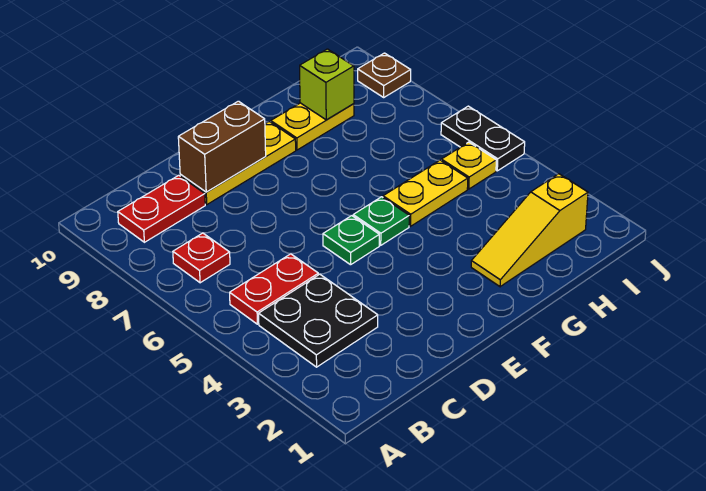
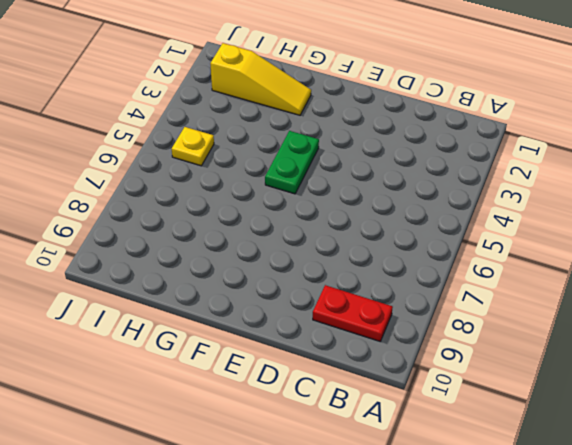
green plate F4:F5 level 1 -> green plate F5 level 1
none -> black plate B3:C4 level 1
none -> red plate B5:C5 level 1
none -> red plate B7 level 1

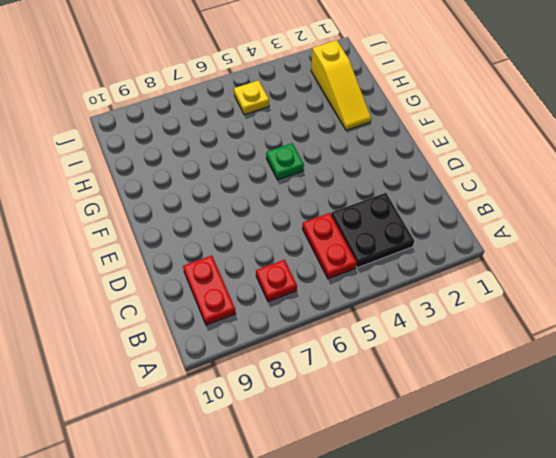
none -> yellow plate D9:F9 level 1
none -> green plate E5 level 1
none -> yellow plate G5:H5 level 1

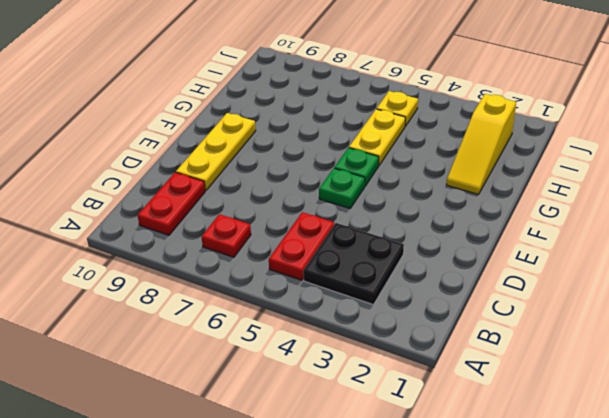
none -> yellow plate G9:H9 level 1
none -> black plate J5:J6 level 1
none -> brown plate J9 level 1

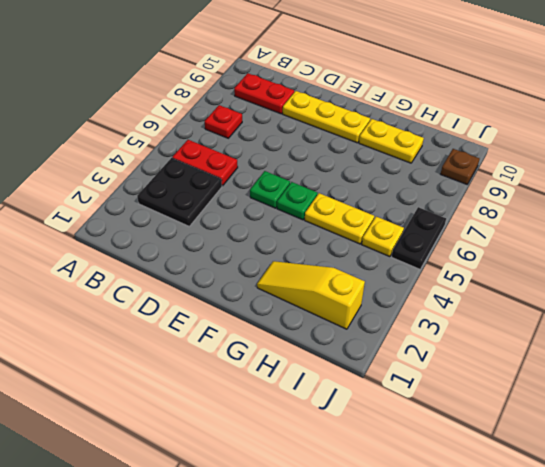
none -> brown brick D9:E9 level 2
none -> lime brick H9 level 2

